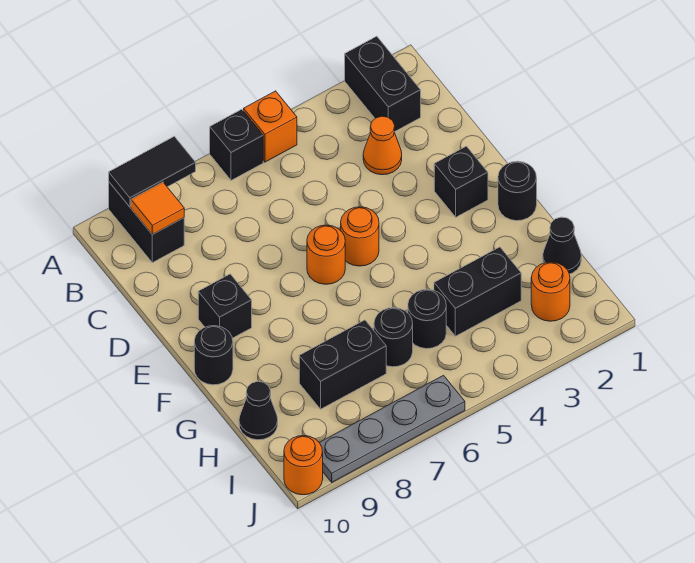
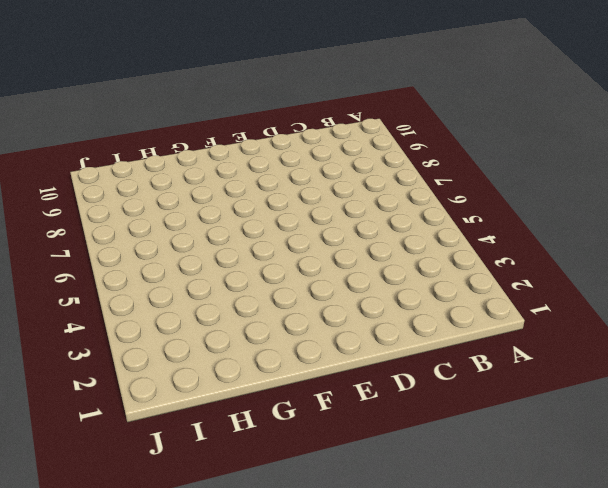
none -> black brick A2:B2 level 1
none -> orange brick A5 level 1
none -> black brick A6 level 1

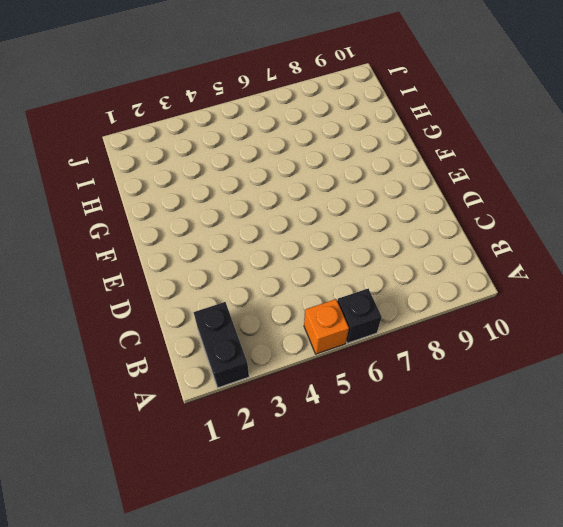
none -> black brick A9:B9 level 1
none -> orange cone C3 level 1
none -> black brick E2 level 1

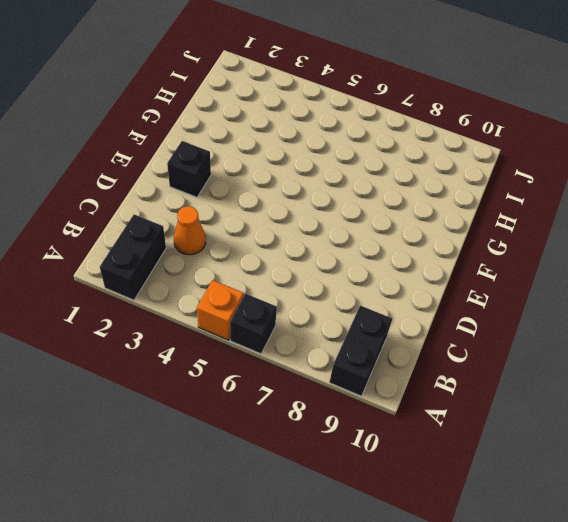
none -> orange round brick E5 level 1
none -> orange round brick E6 level 1
none -> black brick E9 level 1

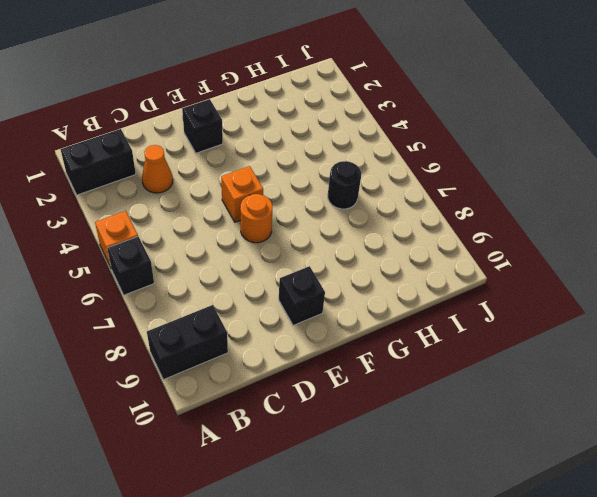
orange brick E5 level 1 -> orange round brick E5 level 1
none -> black round brick F1 level 1
none -> black round brick F10 level 1
none -> black cone H1 level 1

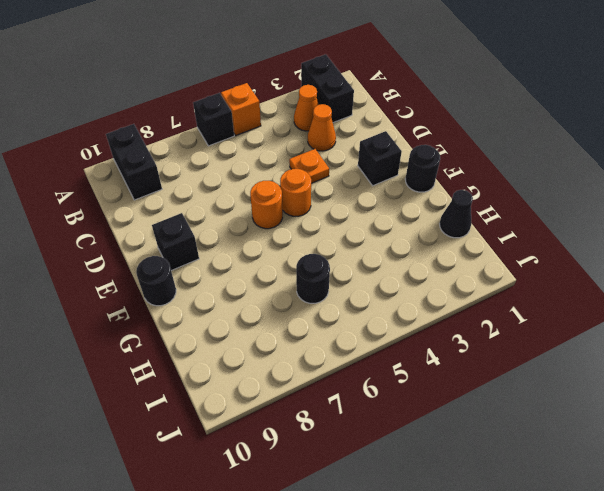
orange cone B3 level 1 -> none
orange plate D4 level 1 -> none
none -> black brick H3:H4 level 1
none -> black round brick H5 level 1
none -> black brick H7:H8 level 1

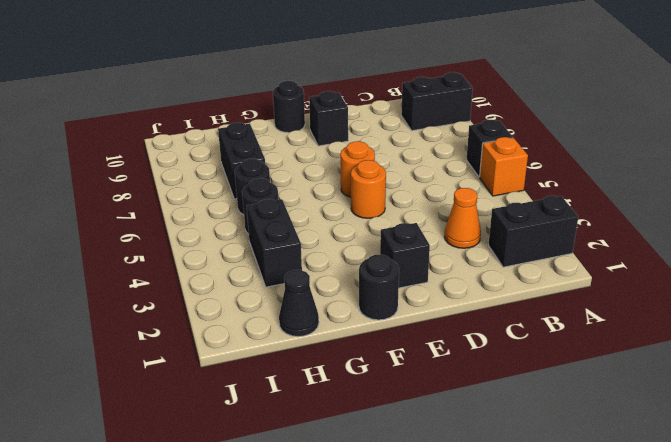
none -> black cone H10 level 1
none -> orange round brick I2 level 1
none -> grey plate J6:J9 level 1

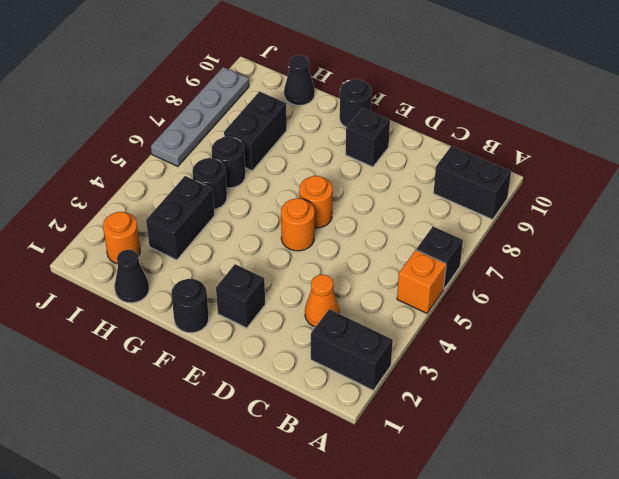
none -> orange round brick J10 level 1
none -> black tile A8:A9 level 2
none -> orange tile B9 level 2

